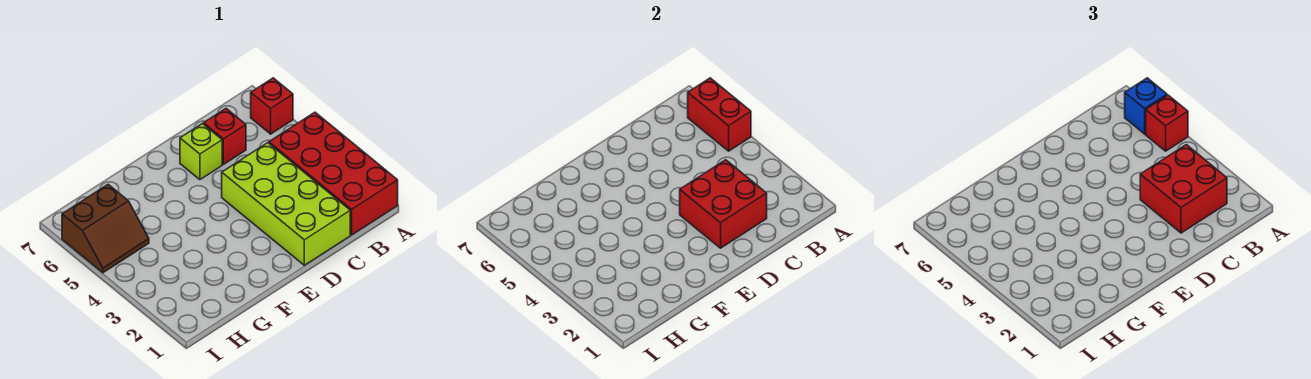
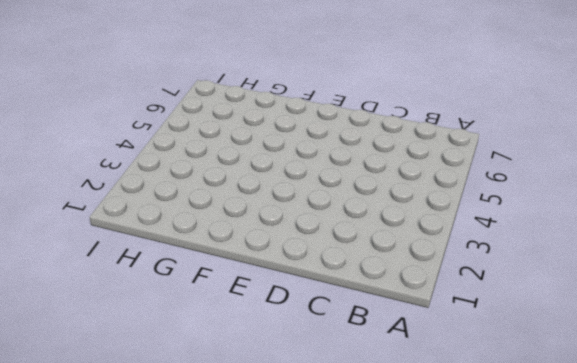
none -> red brick A1:B4 level 1
none -> red brick A6 level 1

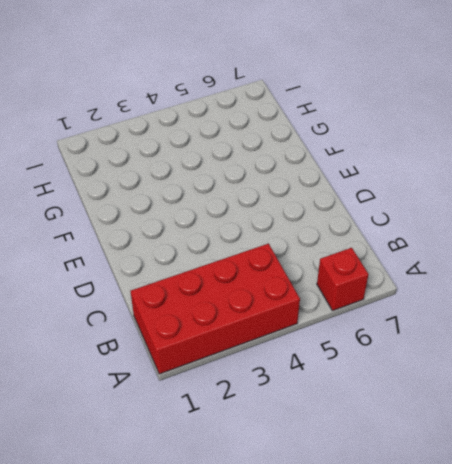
none -> lime brick C1:D4 level 1
none -> red brick C6 level 1

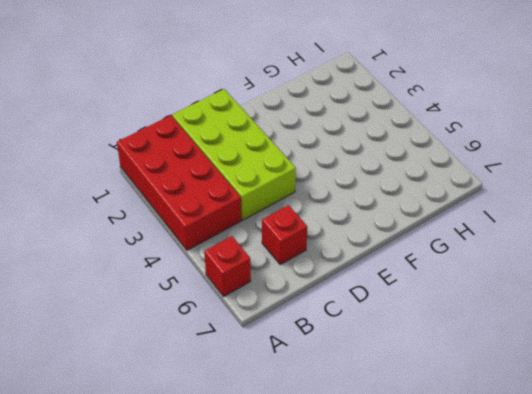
none -> lime brick D6 level 1
none -> brown slope H5:I6 level 1 top 6

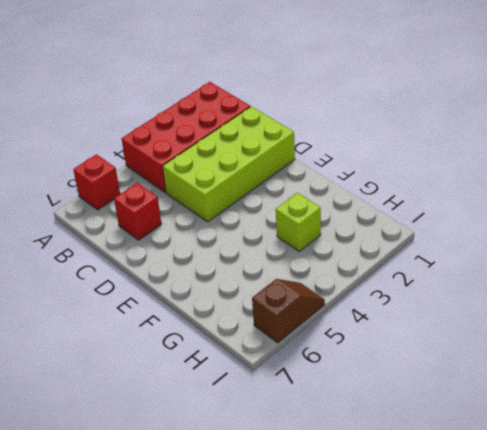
lime brick G3 level 1 -> lime brick D6 level 1
brown slope I5:I6 level 1 top 6 -> brown slope H5:I6 level 1 top 6
none -> red brick A5:A6 level 2
none -> red brick C2:D3 level 2

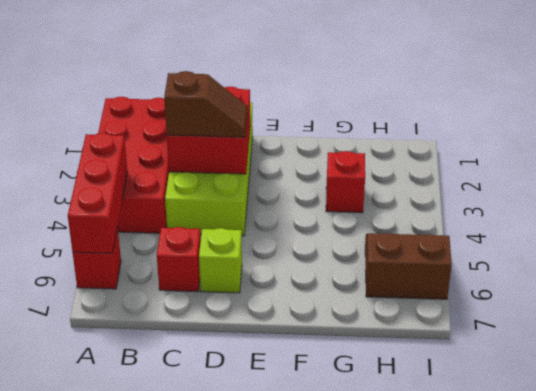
red brick A4:A6 level 2 -> red brick A5:A6 level 2
brown slope C3:D3 level 3 top C -> red brick B2:C3 level 3
red brick G3 level 1 -> red brick A5 level 3
none -> blue brick A6 level 3

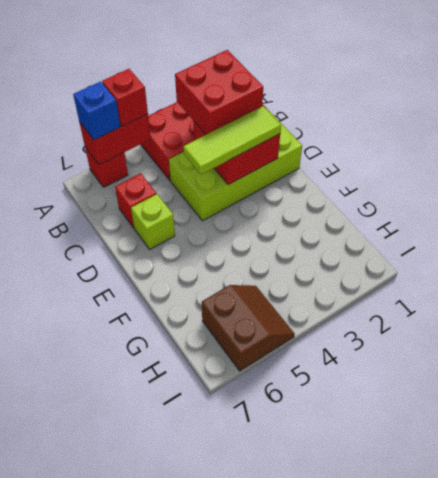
lime tile D2:D4 level 3 -> none

